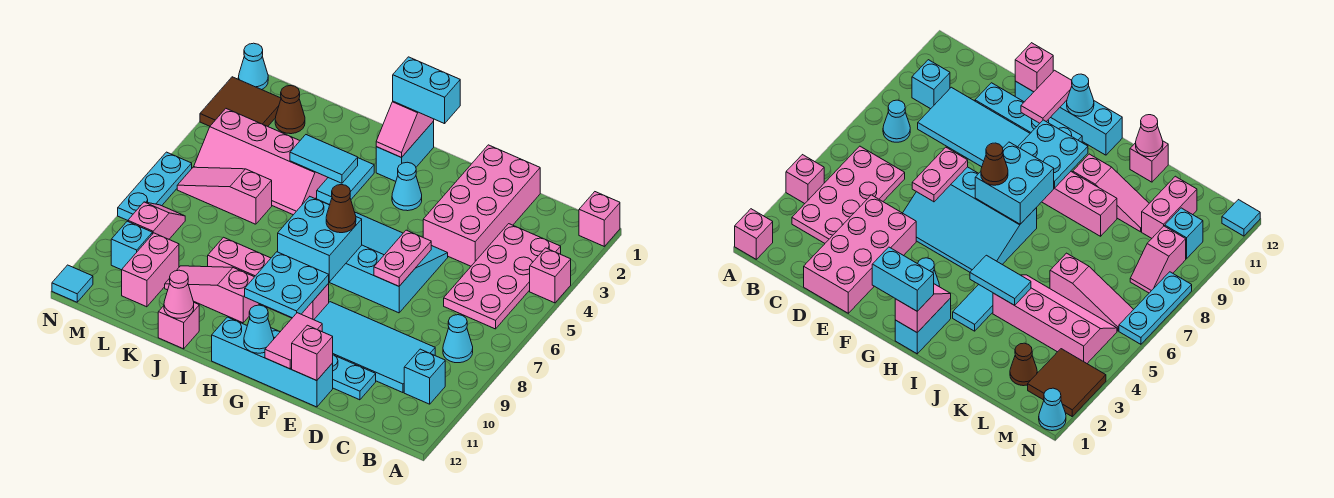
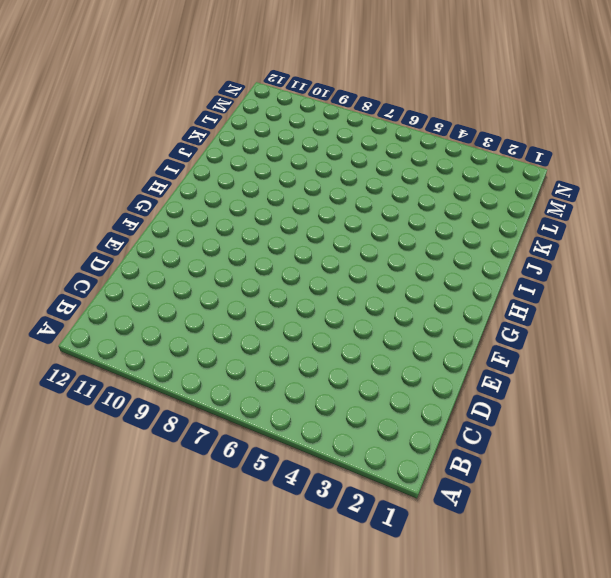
none -> pink brick A1 level 1
none -> pink brick A4 level 1
none -> pink plate B3:C6 level 1
none -> cyan cone B8 level 1

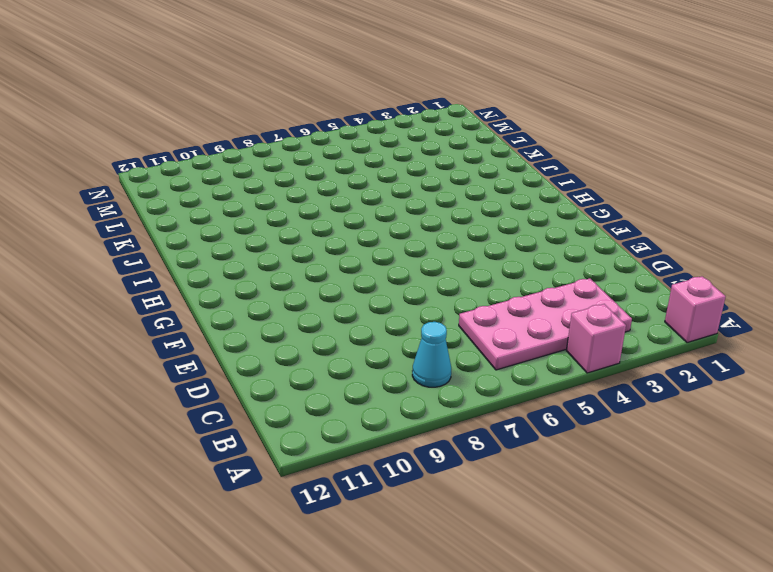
none -> cyan brick B10 level 1
none -> cyan tile C9:F10 level 1
none -> pink brick D1:E4 level 1
none -> cyan plate D11:G11 level 1

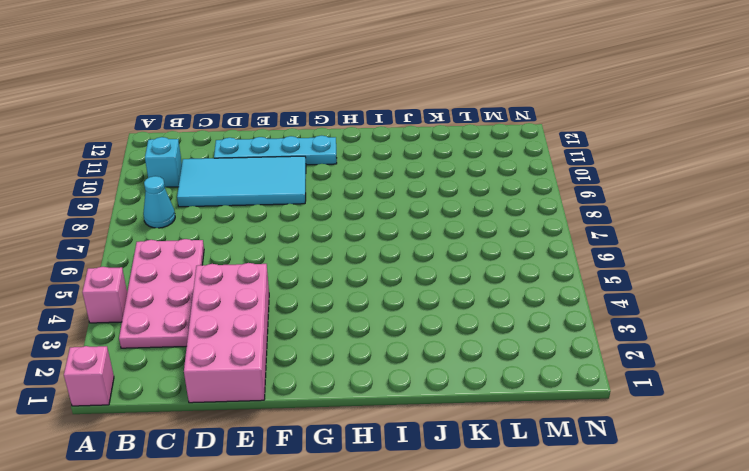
none -> cyan slope E5:H7 level 1 top 7
none -> cyan brick E12:H12 level 1
none -> cyan cone G3 level 1
none -> pink brick G9:J9 level 1

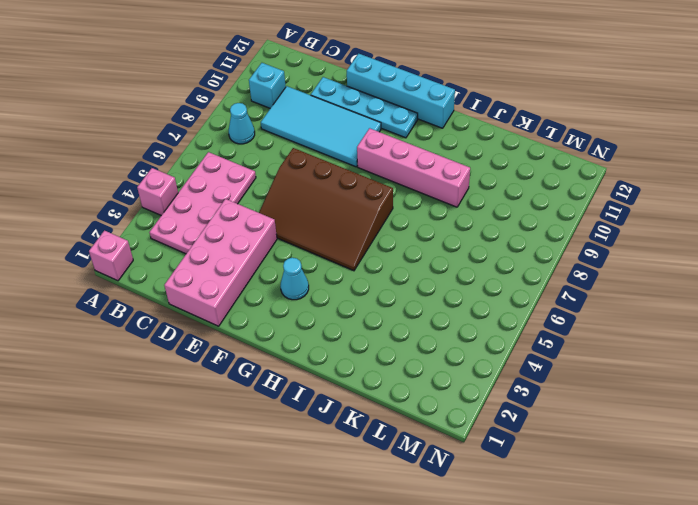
brown slope E5:H7 level 1 top 7 -> cyan slope E5:H7 level 1 top 7
none -> cyan brick H1:H2 level 1
none -> cyan tile I3:I4 level 1
none -> pink slope I10:K10 level 1 top I
none -> pink slope J4:M5 level 1 top 4

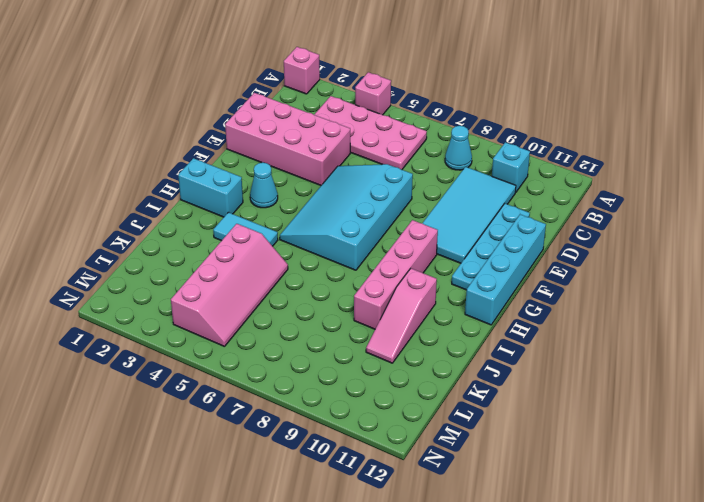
none -> pink brick J12 level 1
none -> pink slope K6:M6 level 1 top K
none -> brown cone L2 level 1
none -> pink brick L10:L11 level 1

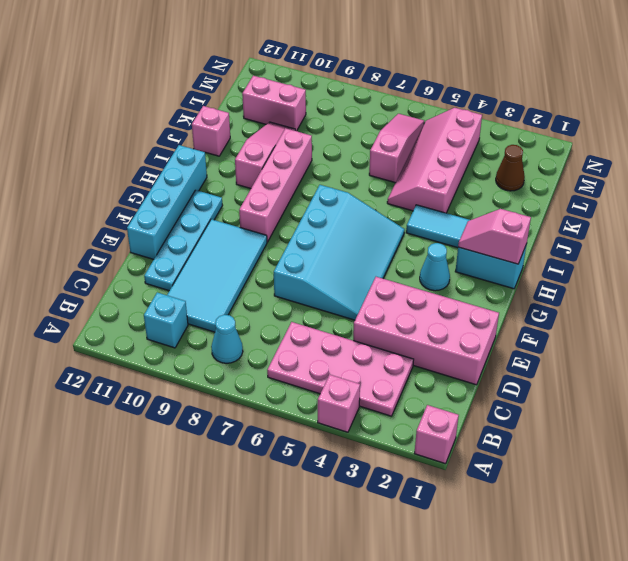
none -> brown tile M2:N3 level 1
none -> pink slope M8:M9 level 1 top 9
none -> cyan brick M10 level 1
none -> cyan cone N1 level 1

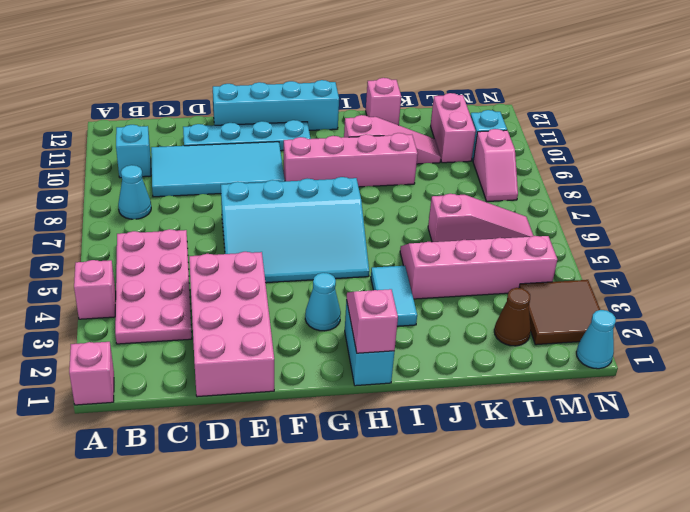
none -> cyan plate N6:N8 level 1
none -> cyan tile N12 level 1
none -> pink plate E6:E7 level 2
none -> pink brick E12 level 2

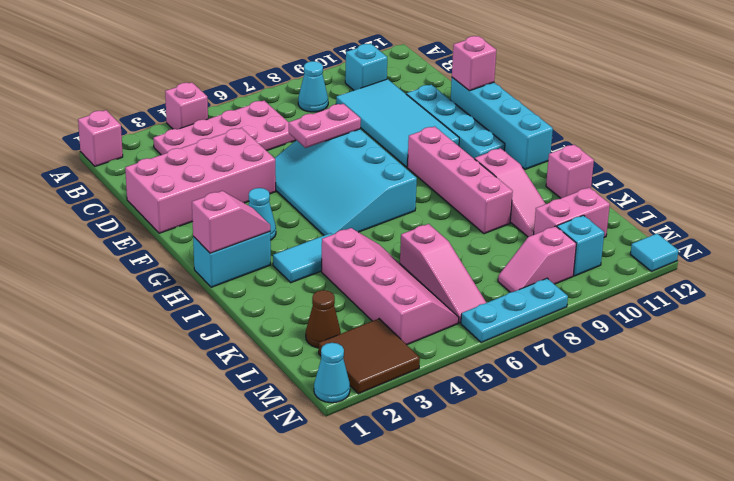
none -> pink tile F11:F12 level 2
none -> cyan brick G7:H8 level 2
none -> cyan plate G9:H10 level 2
none -> cyan cone G12 level 2

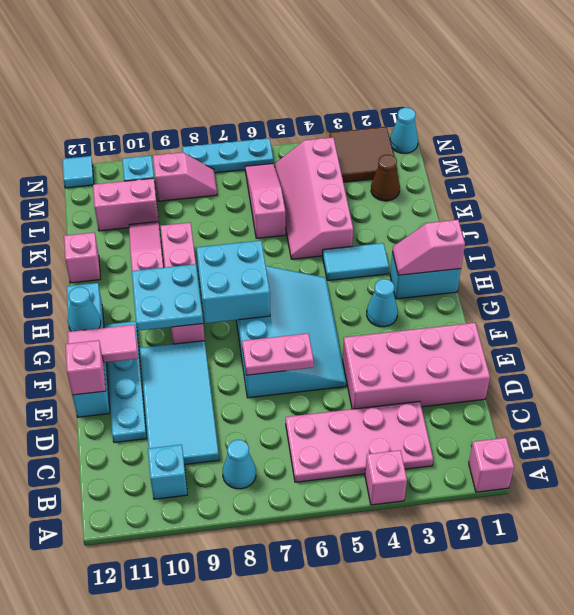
none -> cyan tile I4:J4 level 2
none -> pink cone J12 level 2
none -> cyan brick G1:H1 level 3
none -> brown cone G7 level 3

